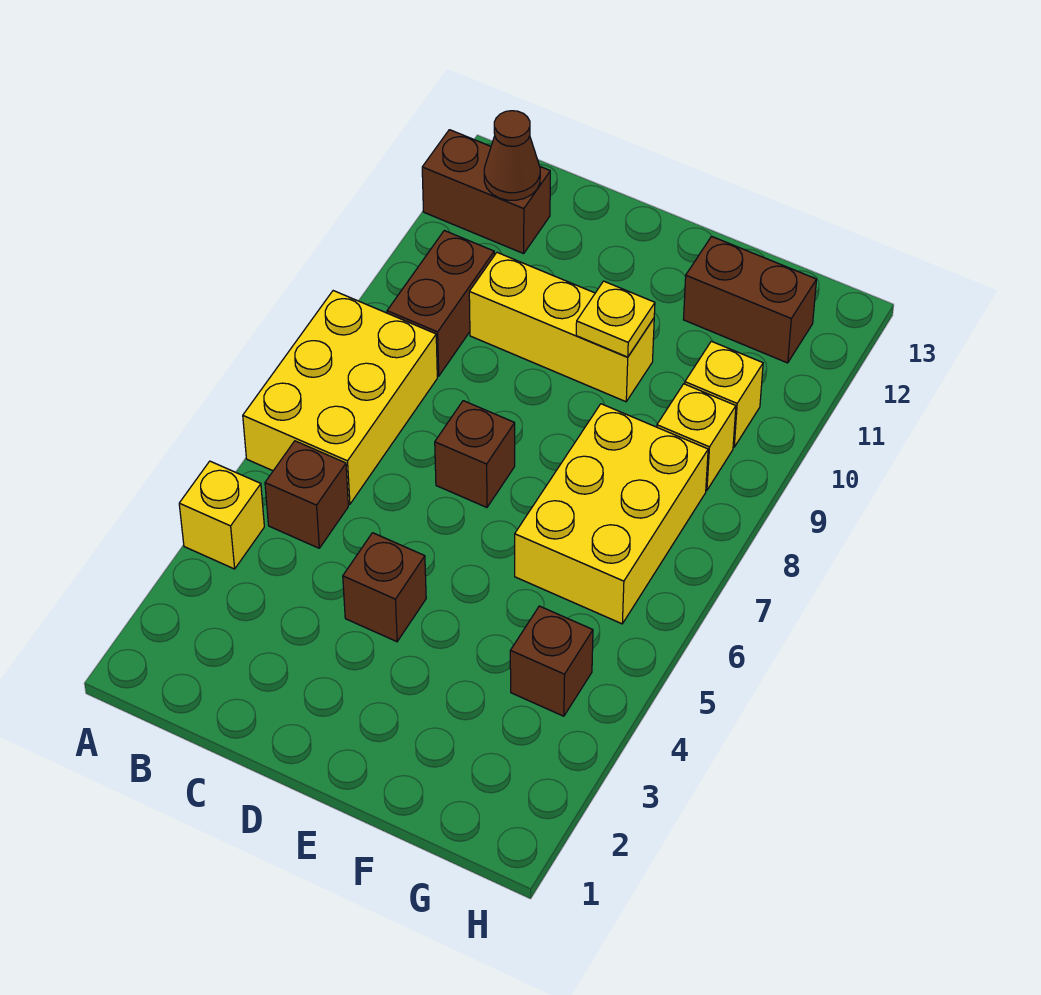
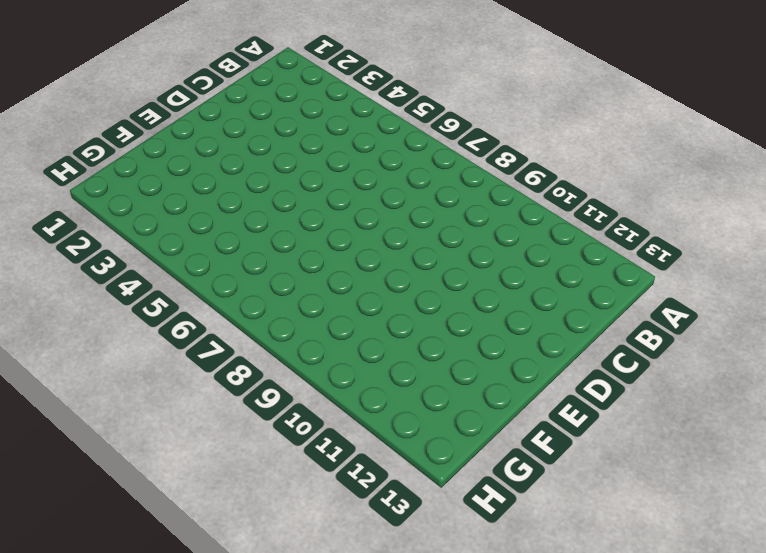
none -> yellow brick A4 level 1
none -> yellow brick A6:B8 level 1
none -> brown brick A12:B12 level 1

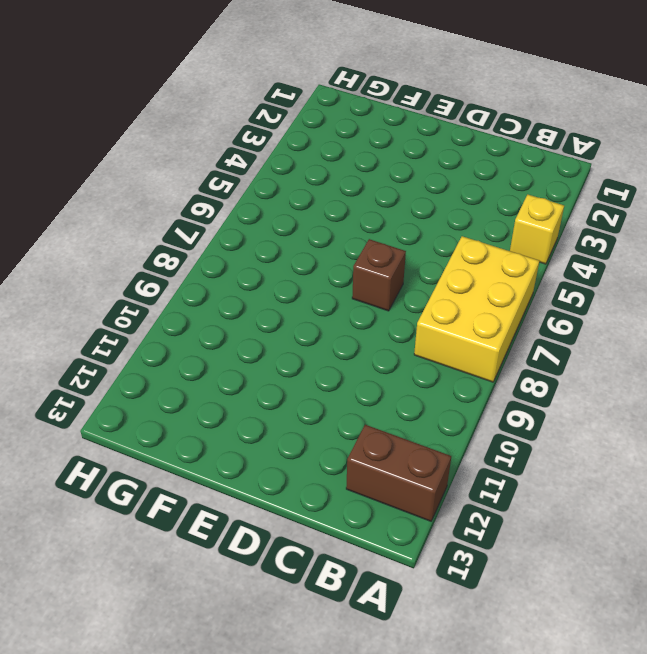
none -> brown brick B5 level 1
none -> brown brick B9:B10 level 1
none -> yellow brick C10:E10 level 1

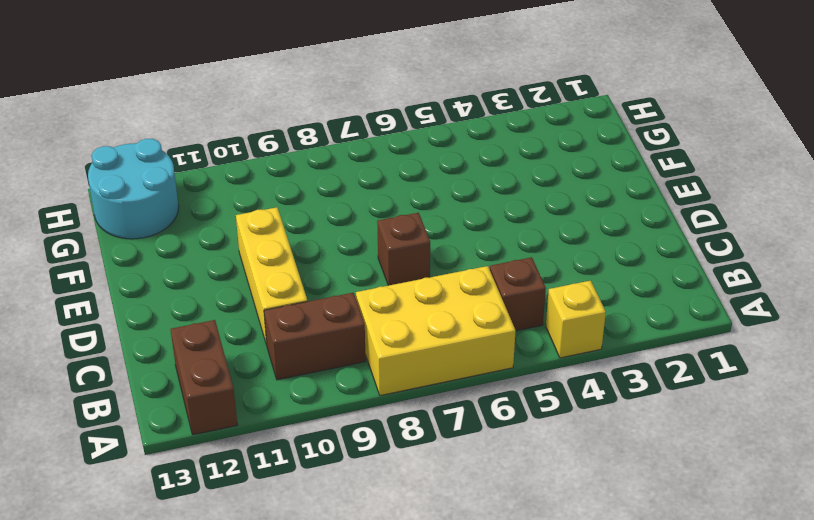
cyan round brick G12:H13 level 1 -> brown brick F12:G12 level 1
none -> brown brick D4 level 1
none -> yellow brick F6:G8 level 1
none -> brown brick G4 level 1

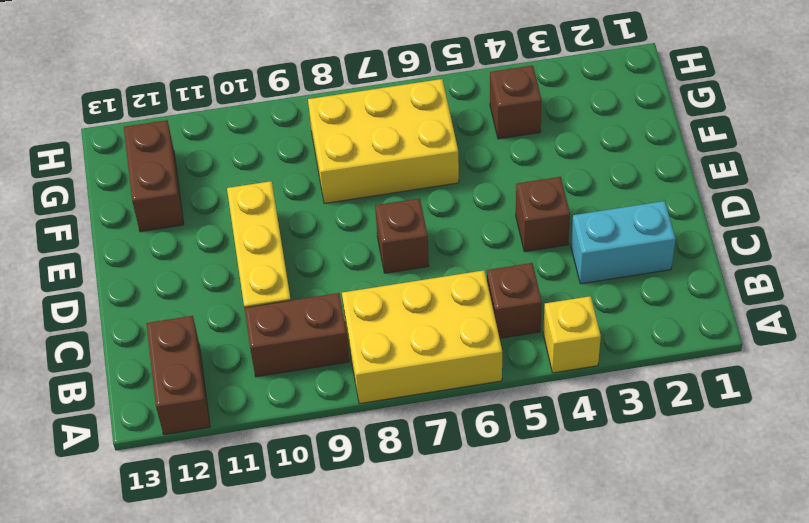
cyan brick C2:C3 level 1 -> none
none -> yellow brick G9 level 1
none -> yellow brick G10 level 1
none -> brown cone B12 level 2

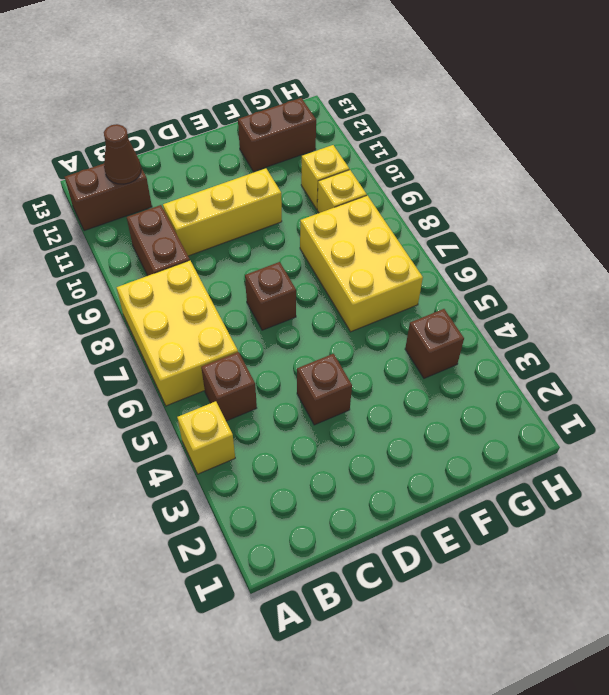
none -> yellow plate E10 level 2

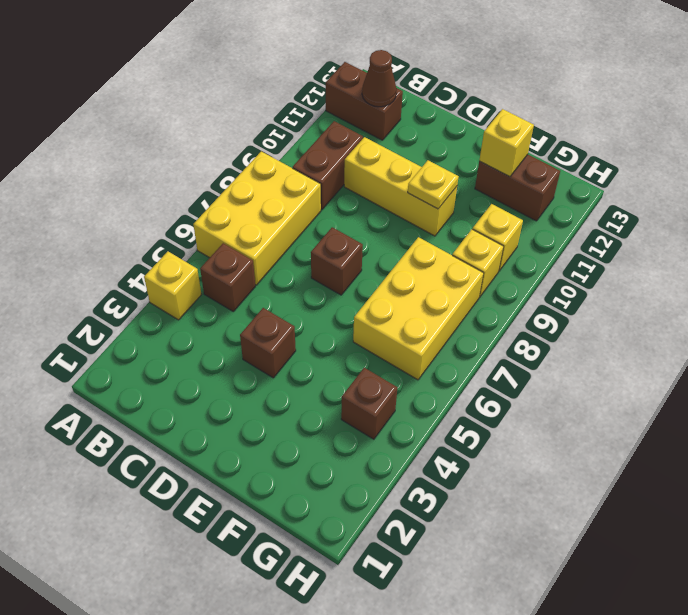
yellow brick F12 level 2 -> none

